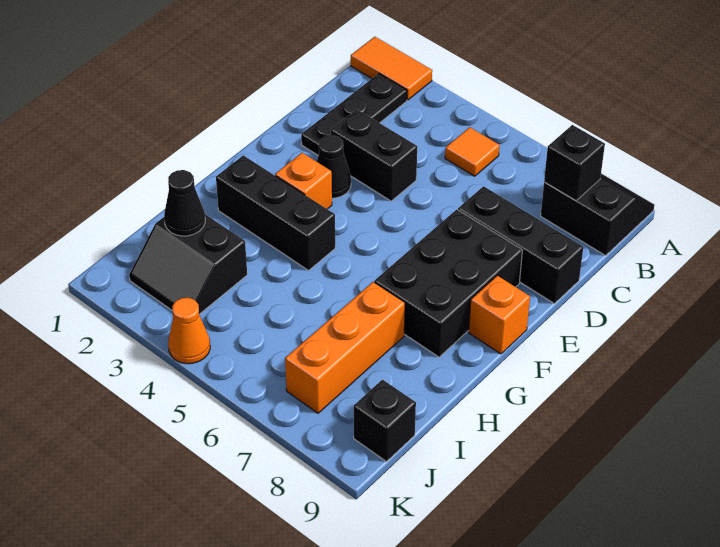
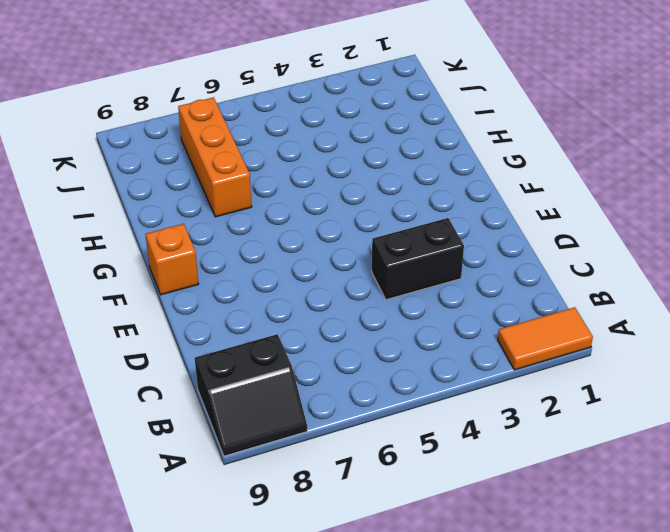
none -> black plate B2:D2 level 1
none -> orange tile B5 level 1
none -> black brick D7:D9 level 1

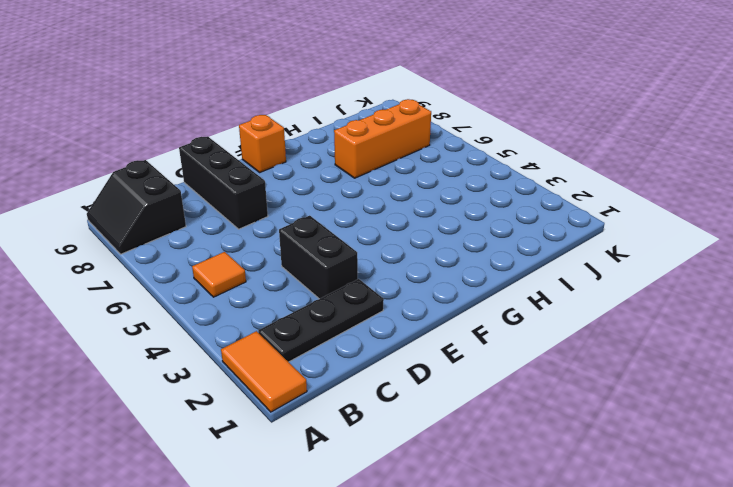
none -> black cone E3 level 1
none -> black brick E7:G8 level 1
none -> orange brick F3 level 1

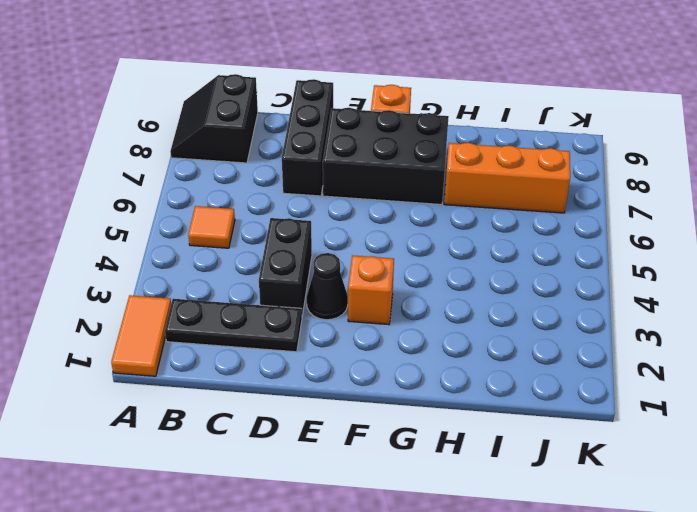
none -> black brick G2:G4 level 1
none -> black slope I2:J3 level 1 top I
none -> black brick J9 level 1

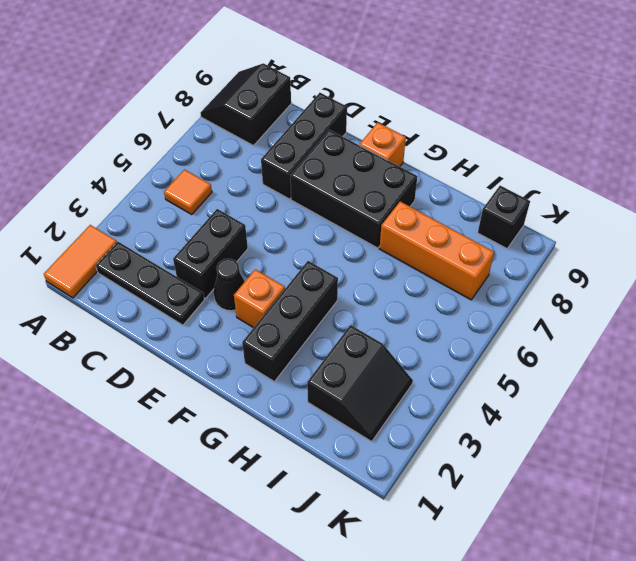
none -> orange cone K4 level 1
none -> black brick B8 level 2
none -> black cone I2 level 2

